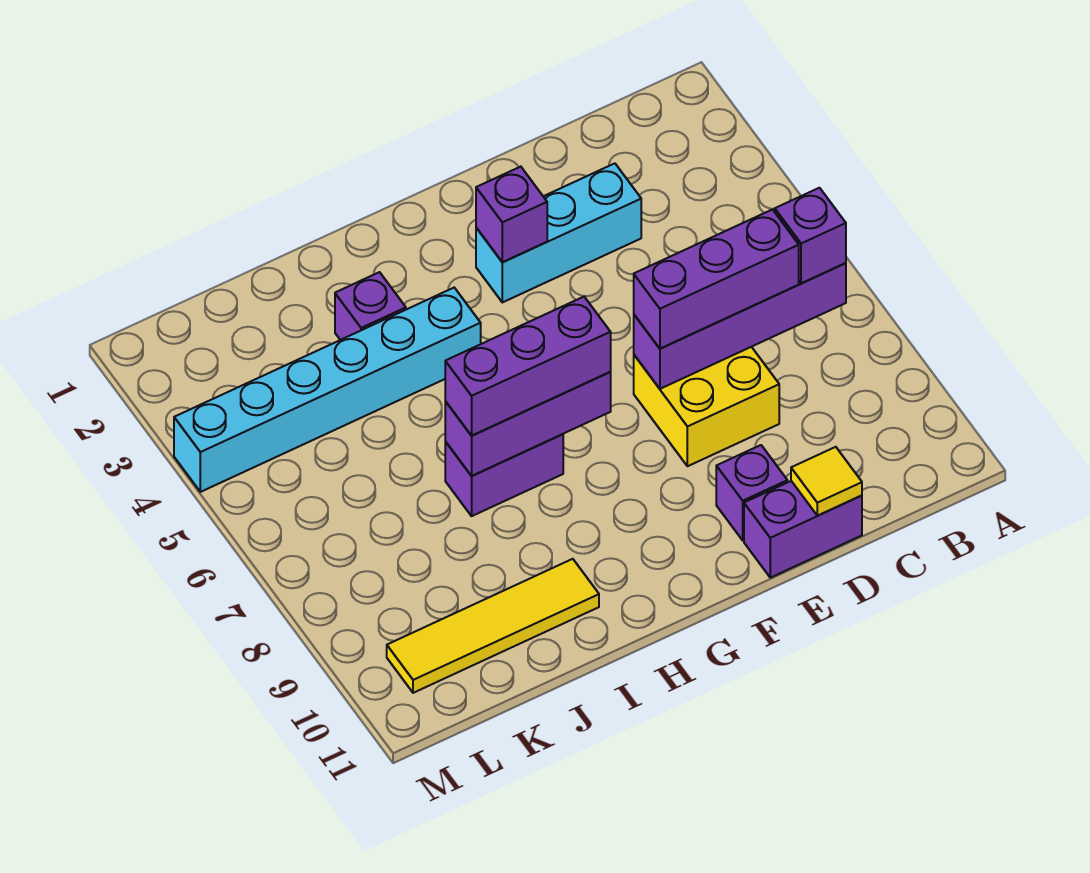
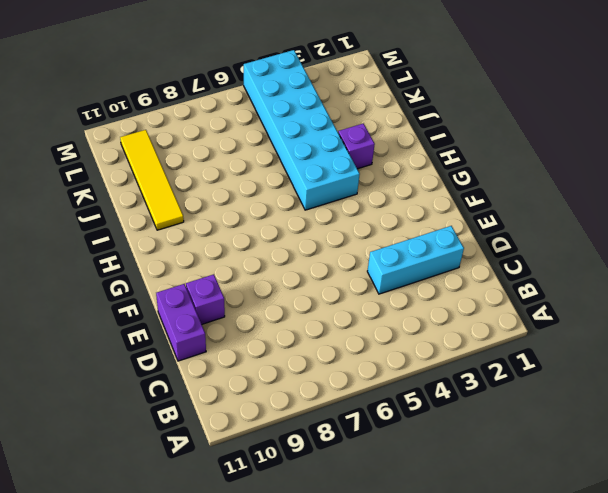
cyan brick D2:D4 level 1 -> cyan brick D3:F3 level 1
cyan brick H4:M5 level 1 -> cyan brick H4:M4 level 1
none -> yellow brick D7:E8 level 1
none -> purple brick H7:I7 level 1
none -> purple brick B7:E7 level 2

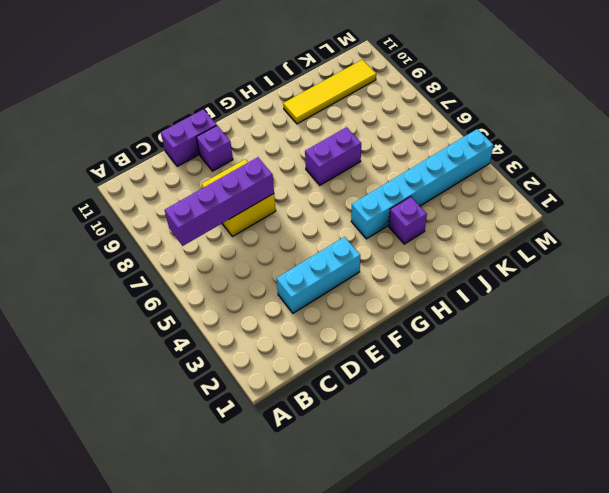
none -> yellow tile D11 level 2
none -> purple brick F3 level 2
none -> purple brick G7:I7 level 2

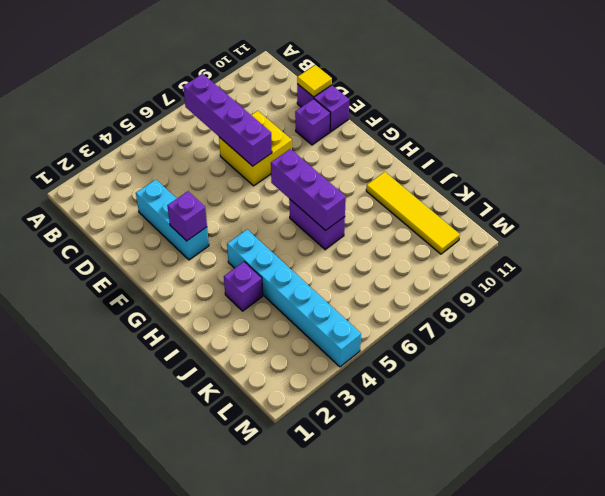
none -> purple brick B7 level 3
none -> purple brick C7:E7 level 3
none -> purple brick G7:I7 level 3

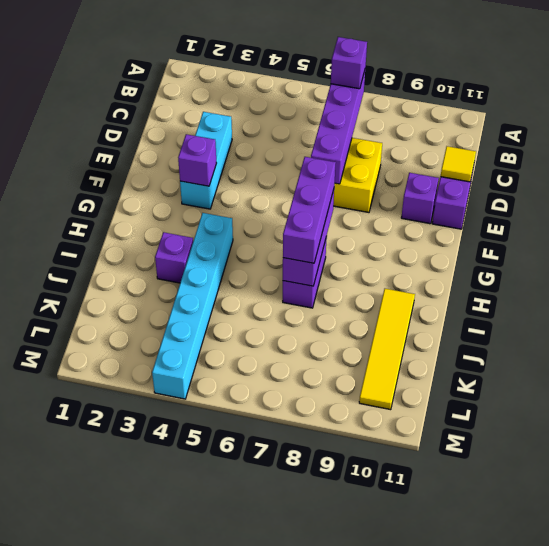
none -> purple brick C7:E7 level 3

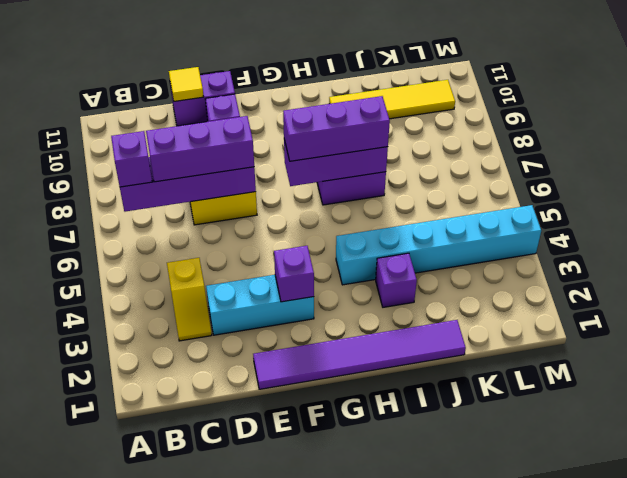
yellow slope C3:C4 level 1 top 4 -> none
purple tile E1:J1 level 1 -> none

